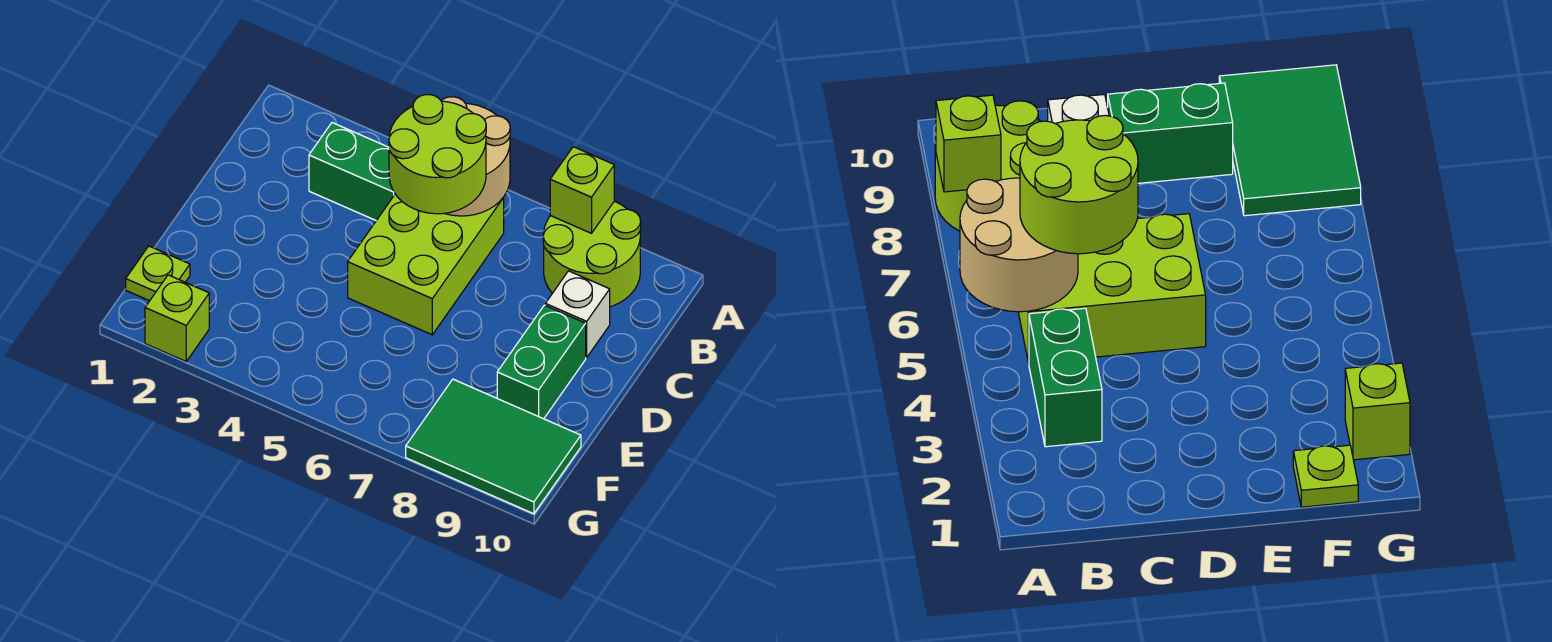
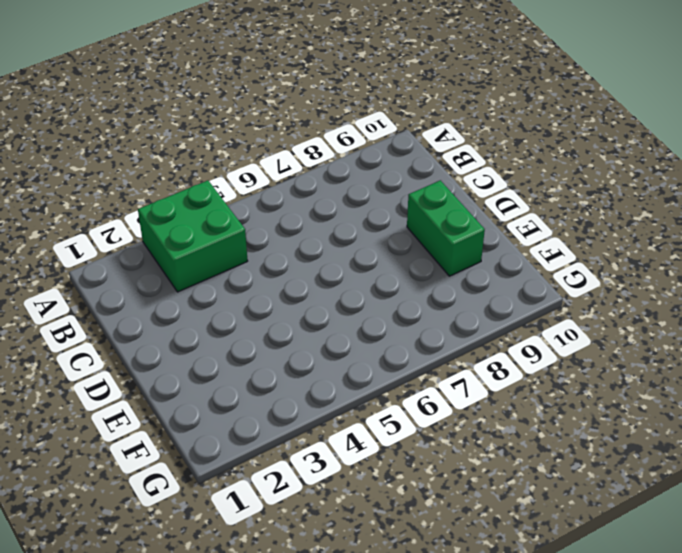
green brick A3:B4 level 1 -> green brick B3:B4 level 1
none -> lime round brick A8:B9 level 1
none -> lime brick B5:D6 level 1

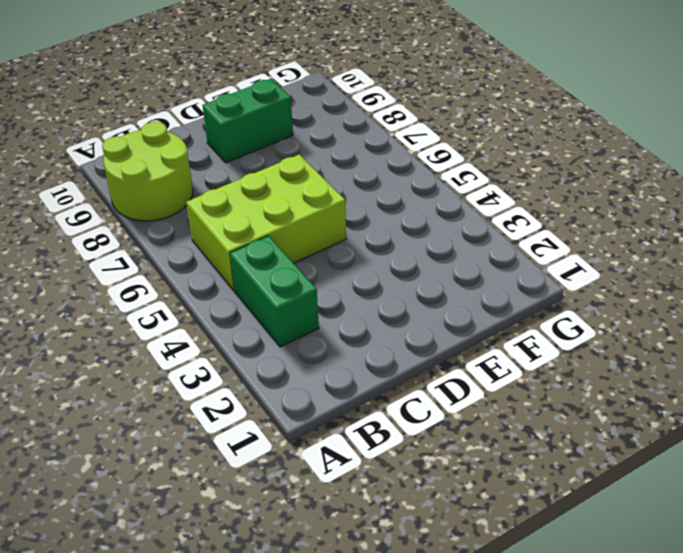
none -> white brick C9 level 1
none -> lime plate F1 level 1

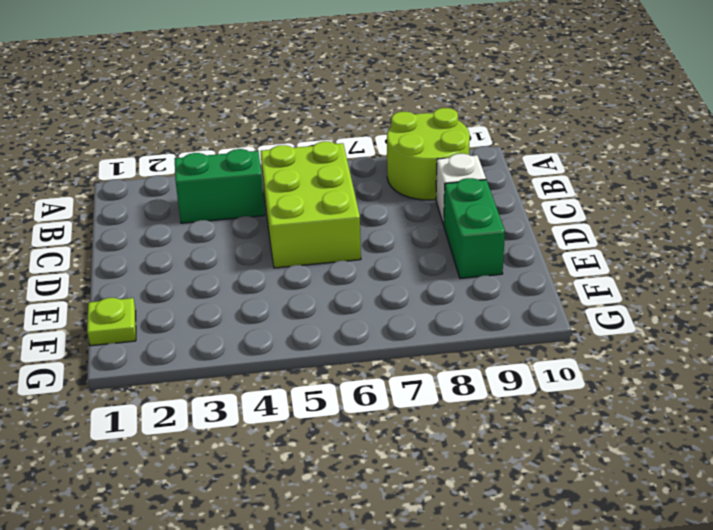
none -> green tile F8:G10 level 1
none -> lime brick G2 level 1

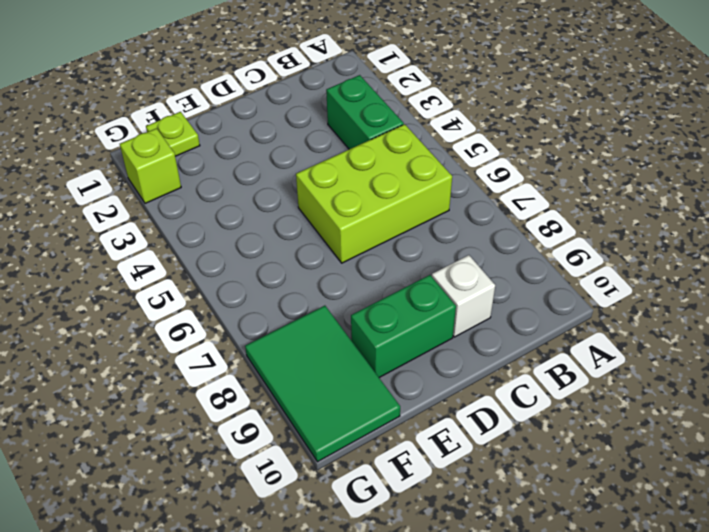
none -> lime round brick A8:B9 level 1
none -> tan round brick A5:B6 level 2

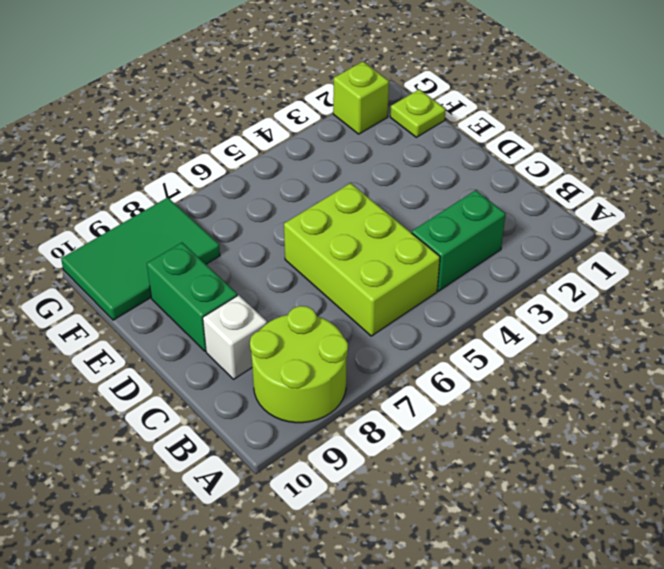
none -> tan round brick A5:B6 level 2
none -> lime brick A8 level 2

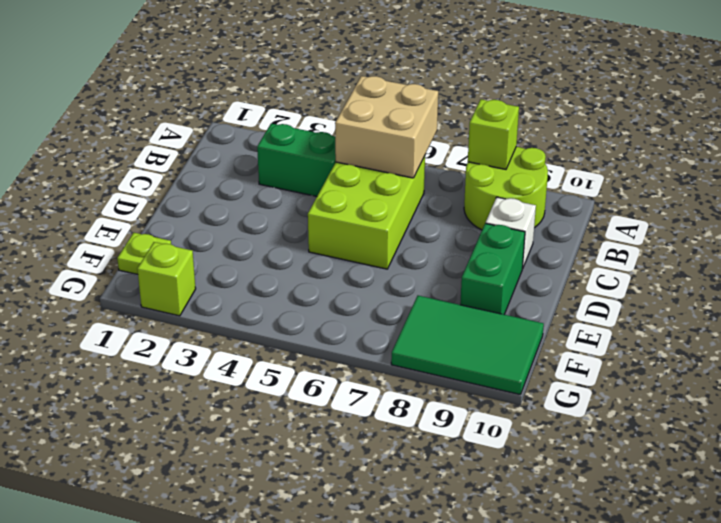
tan brick A5:B6 level 2 -> tan round brick A5:B6 level 2
none -> lime round brick B5:C6 level 3

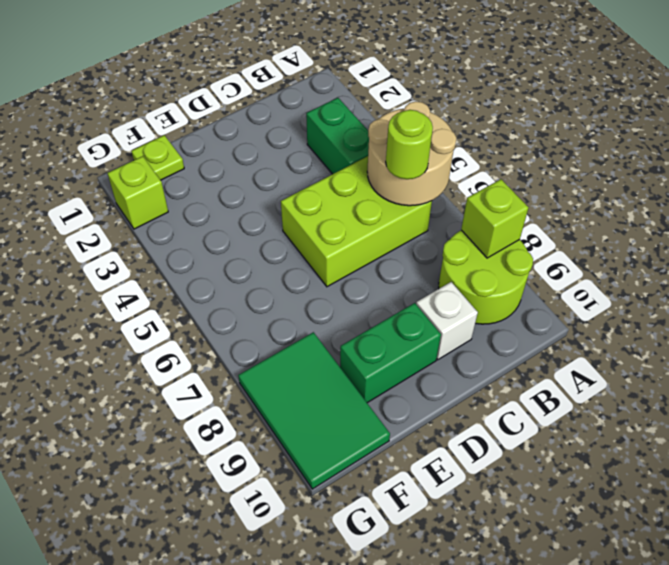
lime round brick B6 level 3 -> lime round brick B5:C6 level 3

